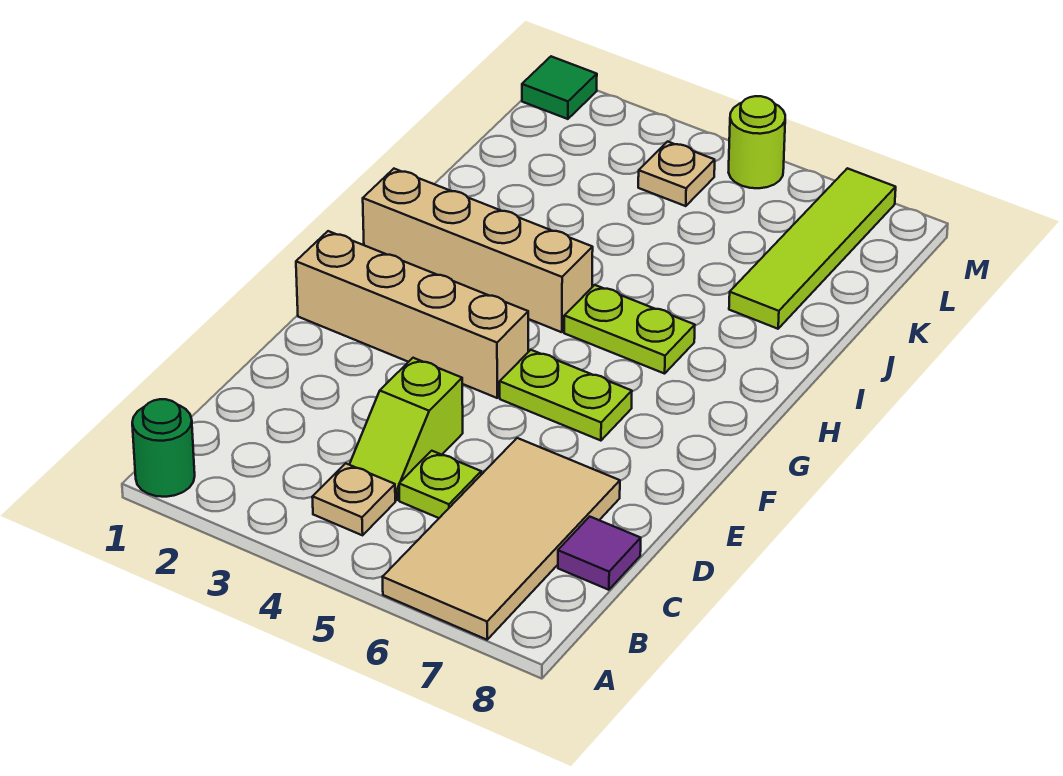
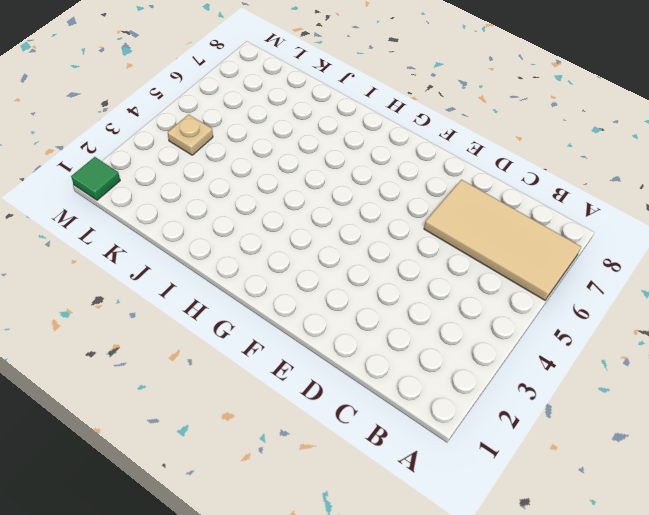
none -> green round brick A1 level 1
none -> tan plate B4 level 1
none -> lime slope C4:D4 level 1 top D

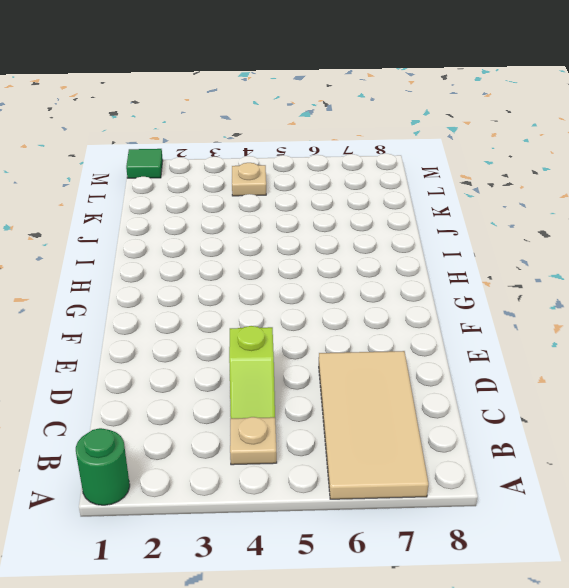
none -> lime plate C5 level 1
none -> purple tile C8 level 1
none -> tan brick F1:F4 level 1

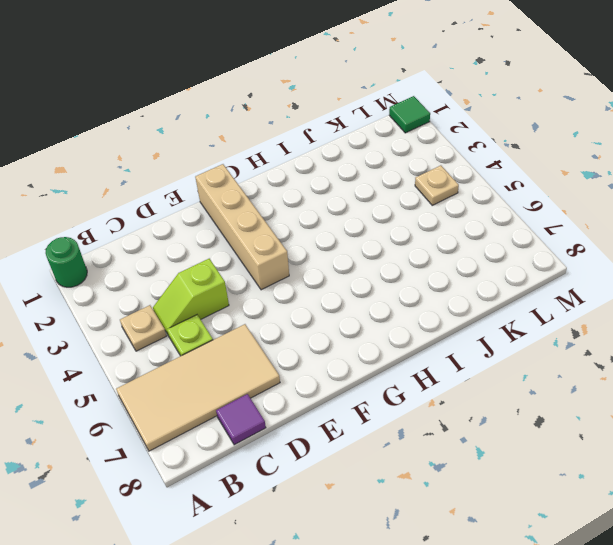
none -> lime plate F5:F6 level 1
none -> tan brick H1:H4 level 1
none -> lime plate H5:H6 level 1

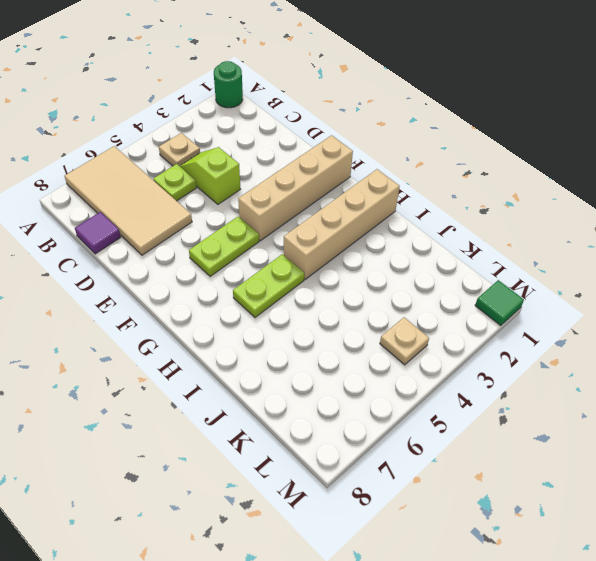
none -> lime tile J7:M7 level 1
none -> lime round brick M5 level 1

